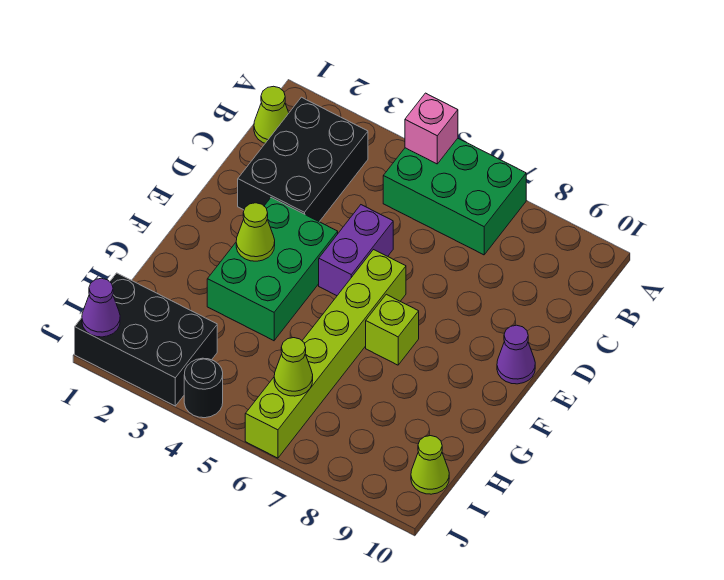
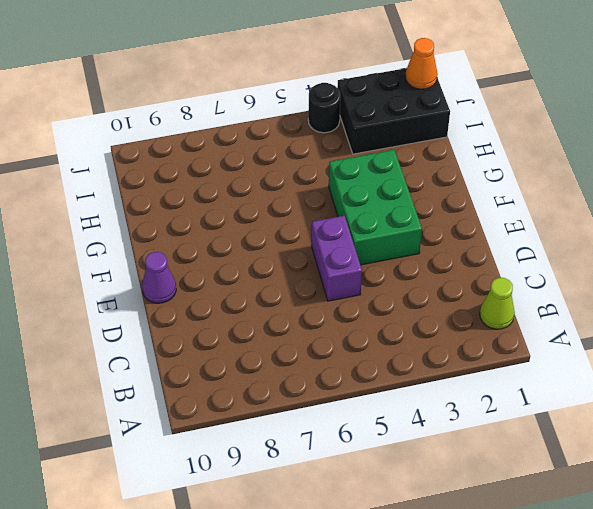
orange cone J1 level 2 -> purple cone J1 level 2
none -> green brick A5:B7 level 1
none -> black brick B2:D3 level 1
none -> lime brick E6:J6 level 1

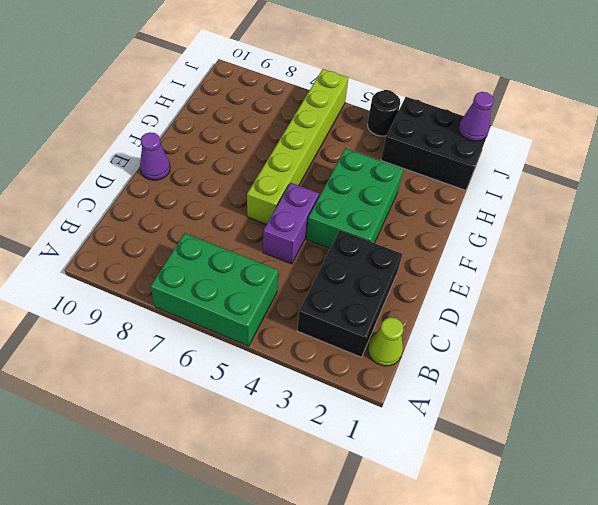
none -> lime brick F7 level 1
none -> lime cone I10 level 1
none -> pink brick A5 level 2

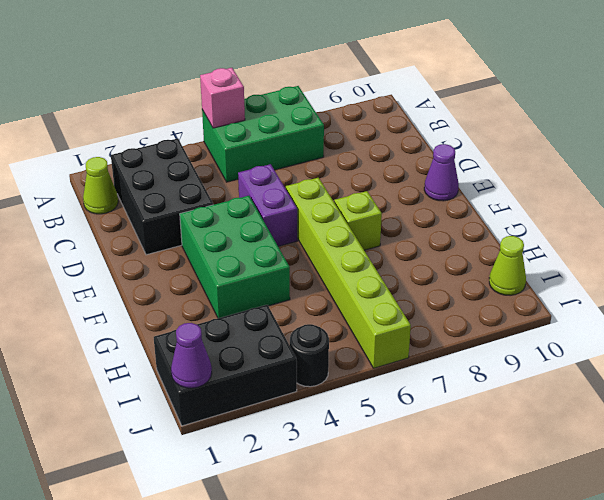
none -> lime cone F3 level 2
none -> lime cone I6 level 2

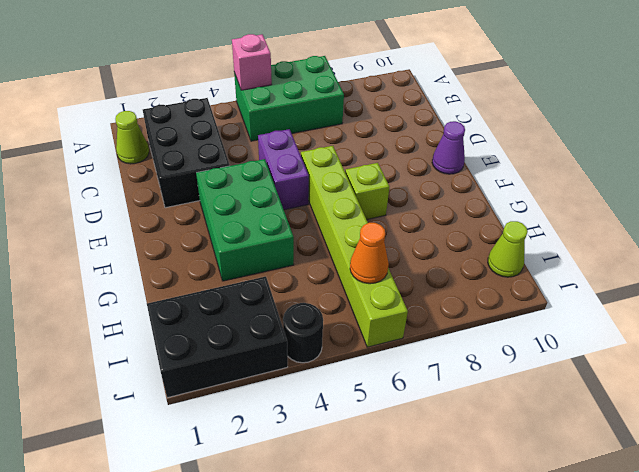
orange cone I6 level 2 -> lime cone I6 level 2
none -> lime cone F3 level 2
none -> purple cone J1 level 2

